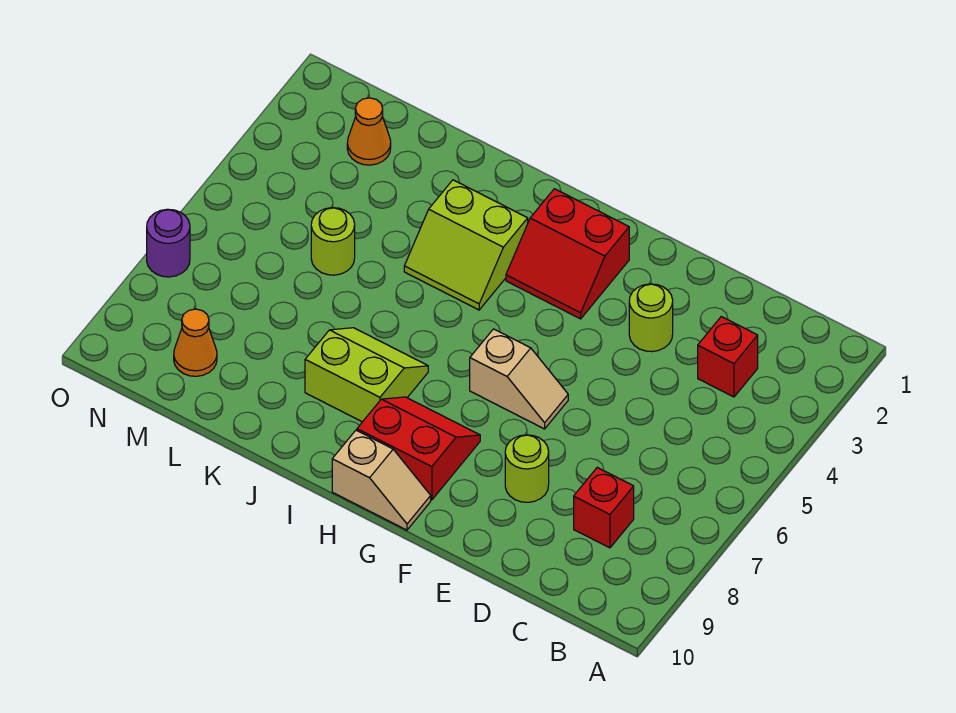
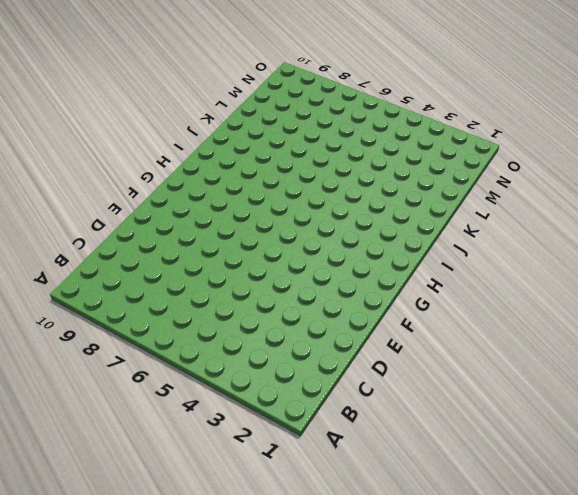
none -> red brick C3 level 1
none -> red brick C8 level 1
none -> lime round brick E3 level 1

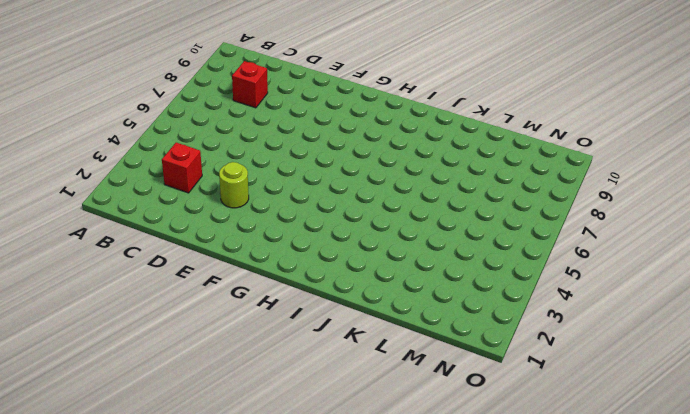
none -> lime round brick E8 level 1
none -> tan slope F6:G6 level 1 top G
none -> red slope G2:H3 level 1 top 2

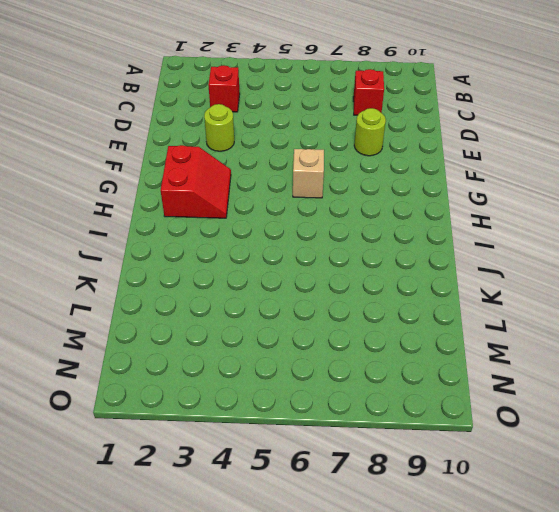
none -> red slope G8:H9 level 1 top 9
none -> tan slope G10:H10 level 1 top H
none -> lime slope I3:J4 level 1 top 3

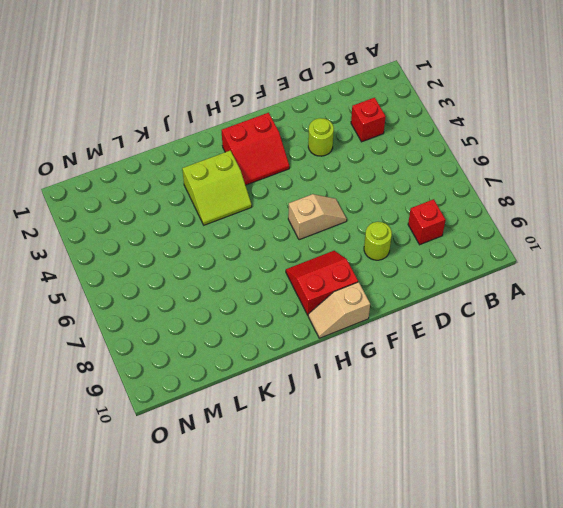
tan slope G10:H10 level 1 top G -> tan slope G10:H10 level 1 top H
none -> lime slope I7:J8 level 1 top 8
none -> lime round brick L5 level 1
none -> orange cone M2 level 1

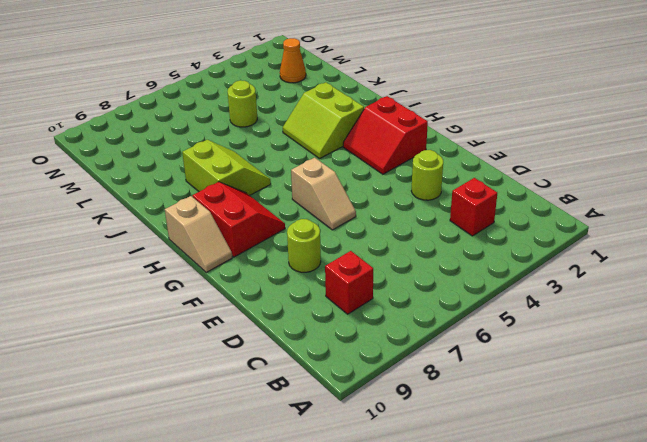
none -> orange cone M9 level 1
none -> purple round brick O7 level 1

